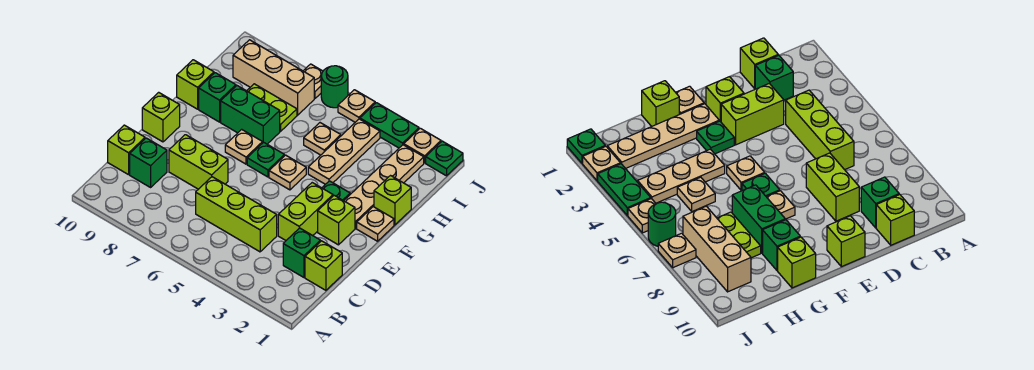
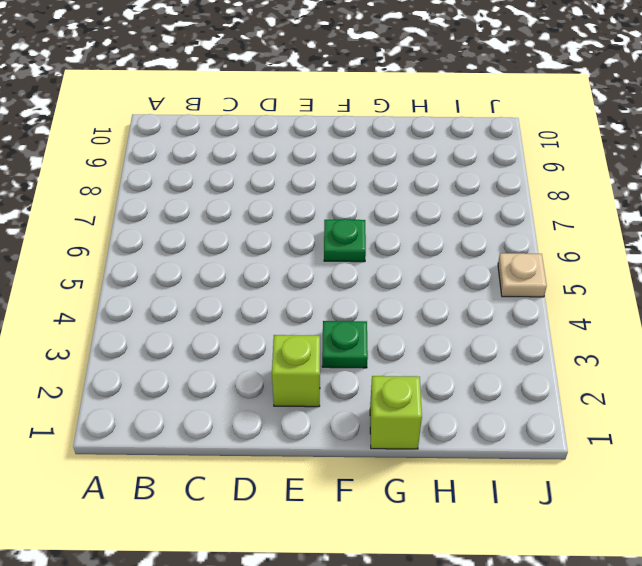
none -> lime brick C1 level 1
none -> green brick C2 level 1
none -> lime brick C4:C6 level 1

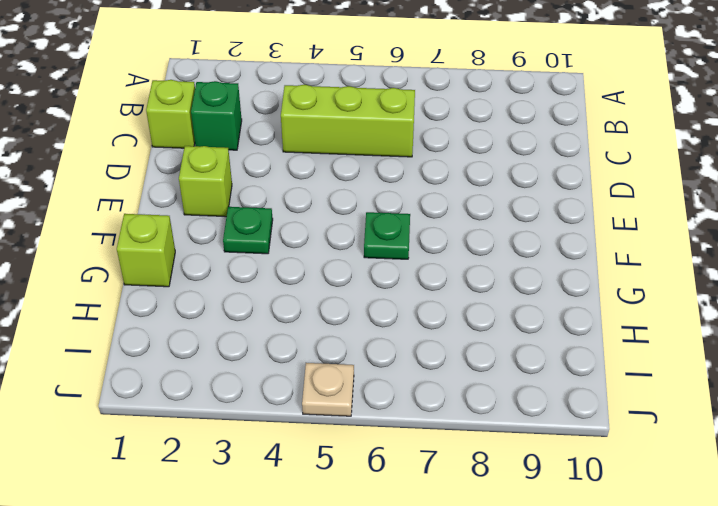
none -> green brick C9 level 1
none -> lime brick C10 level 1
none -> lime brick D3:E3 level 1

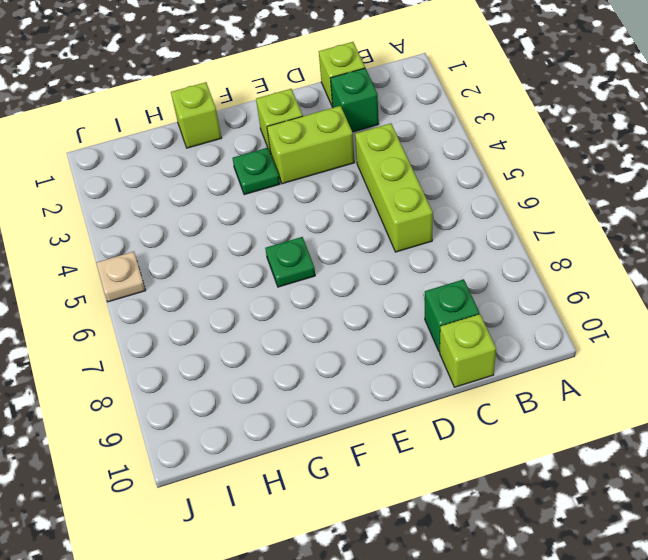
none -> lime brick D7:D8 level 1
none -> lime brick E10 level 1
none -> tan plate F1 level 1

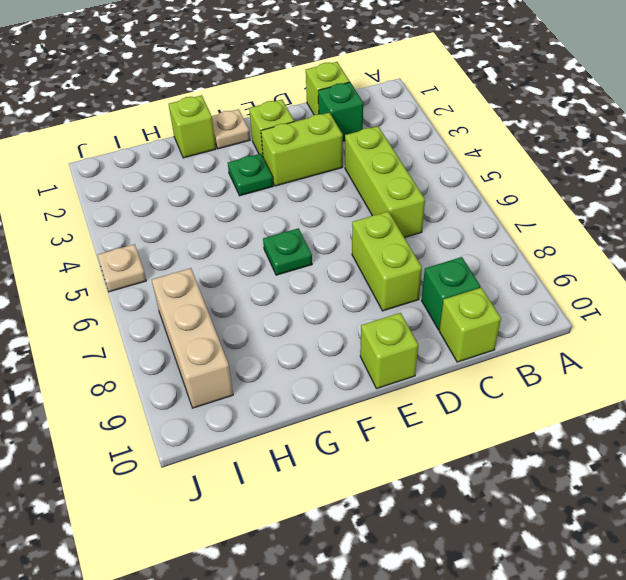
none -> tan plate F2:I2 level 1
none -> tan plate F5 level 1
none -> tan plate F7 level 1

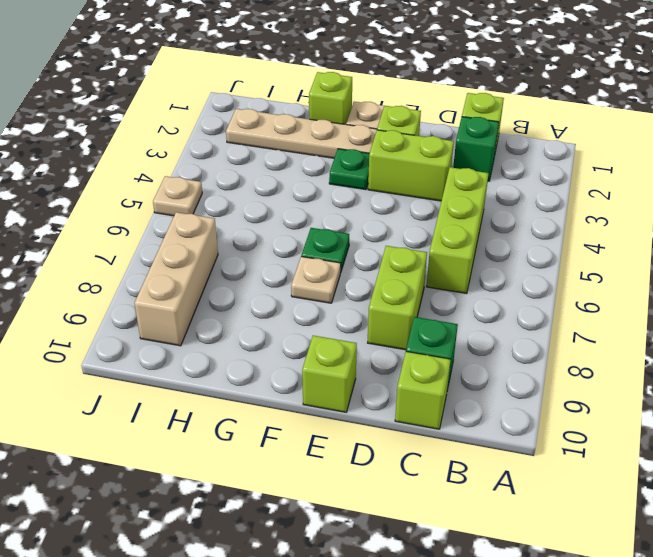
none -> tan plate F5 level 1
none -> tan plate G4:I4 level 1
none -> green brick G7:G8 level 1

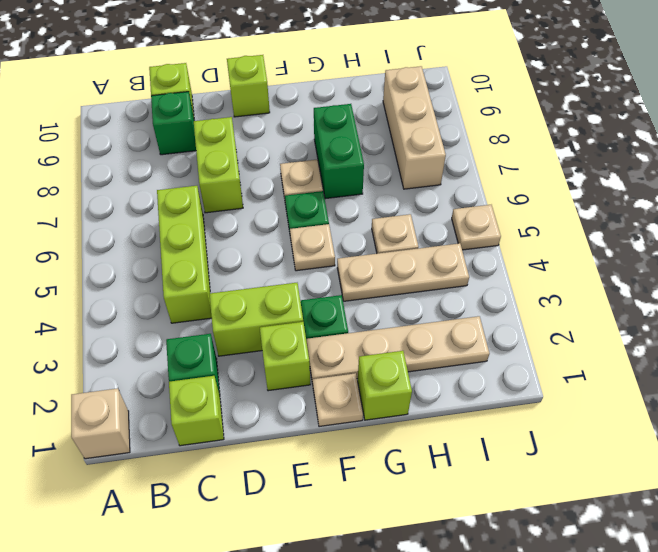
tan brick A1 level 1 -> none
none -> green brick G9 level 1
none -> lime brick G10 level 1
none -> lime plate H7:H8 level 1

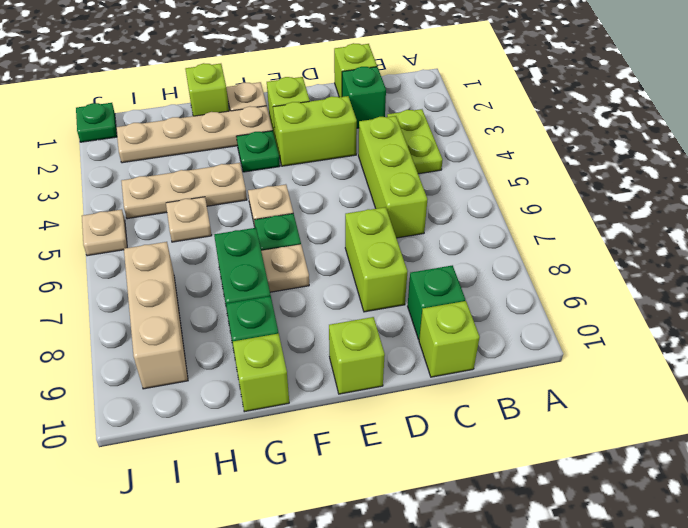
lime plate B3:B4 level 1 -> lime plate H7:H8 level 1
none -> tan plate J2 level 1
none -> green plate J3:J4 level 1
none -> green round brick J6 level 1

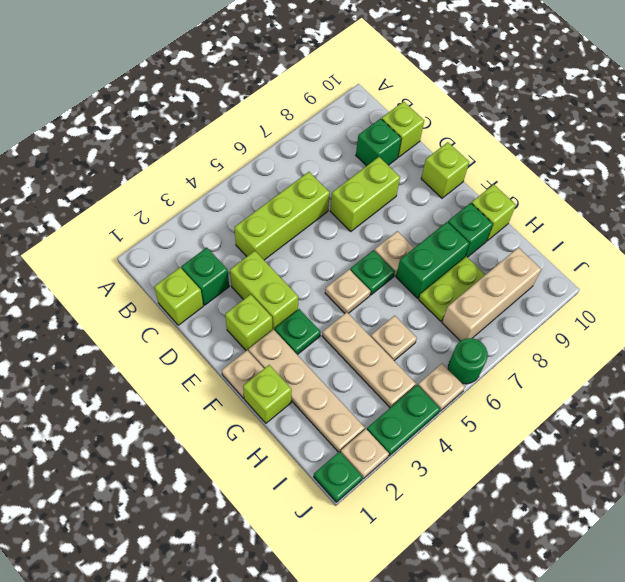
none -> tan plate J7 level 1

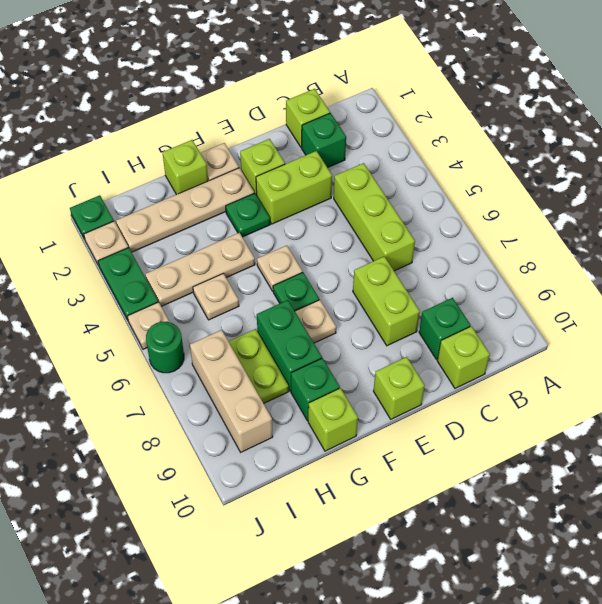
none -> tan plate J7 level 1

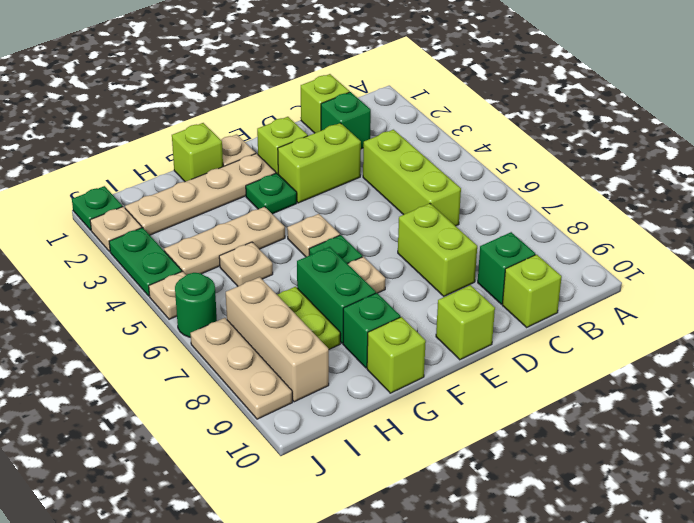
tan plate J7:J9 level 1 -> tan plate J7 level 1

